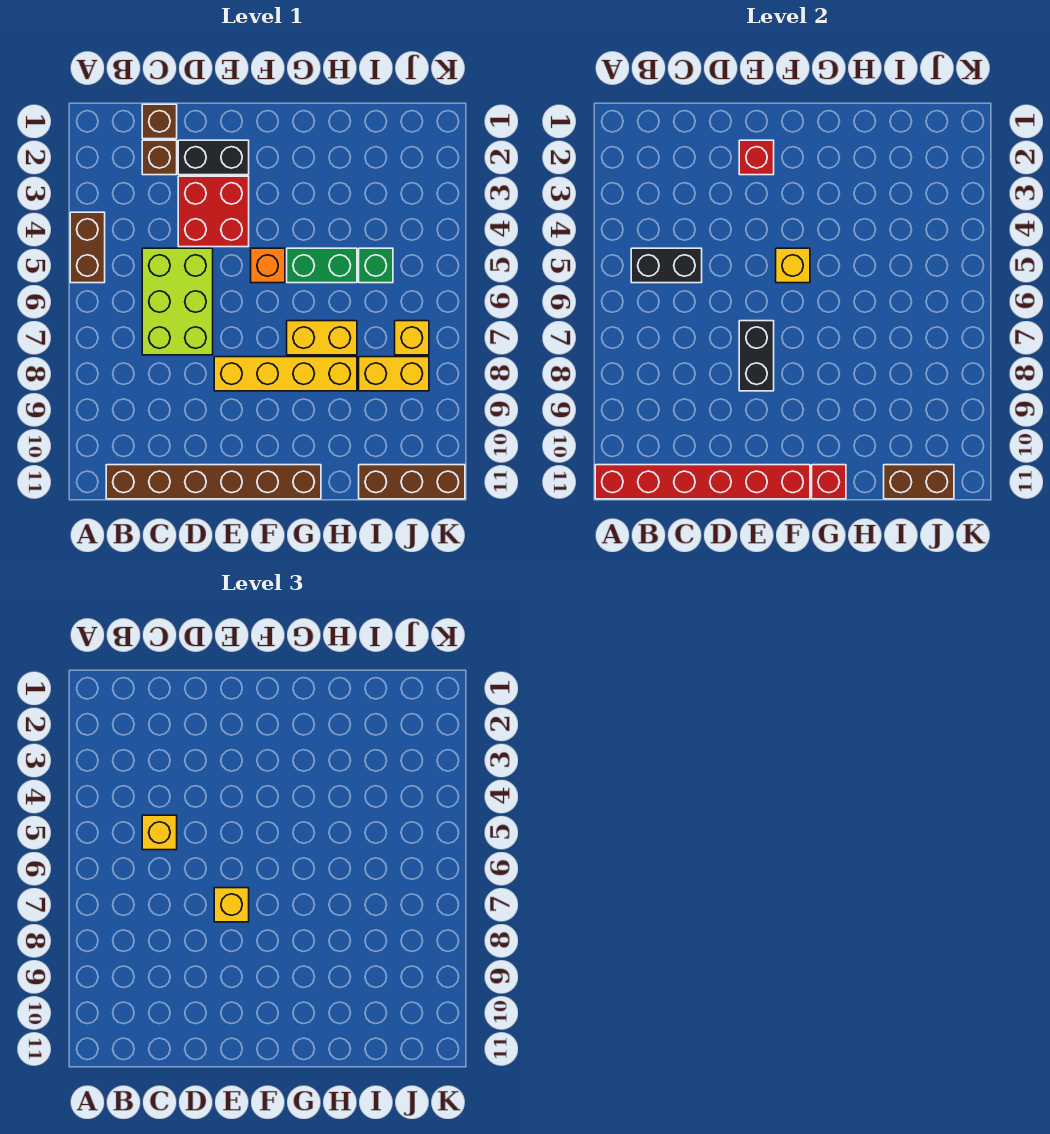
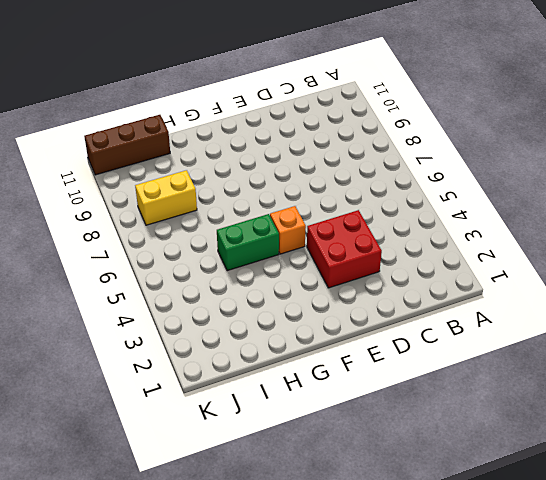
none -> brown brick A4:A5 level 1
none -> brown brick B11:G11 level 1
none -> brown brick C1 level 1

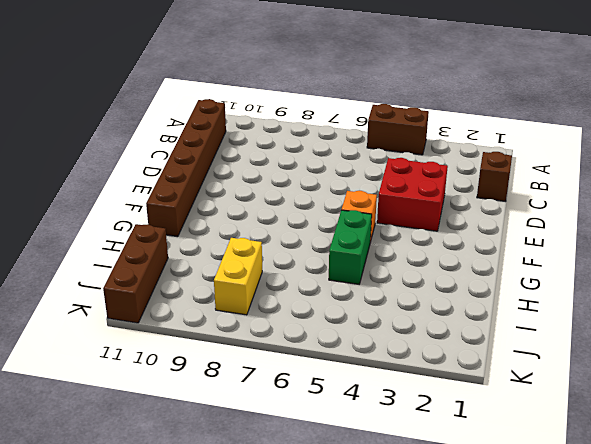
none -> brown brick C2 level 1
none -> lime brick C5:D7 level 1
none -> black brick D2:E2 level 1

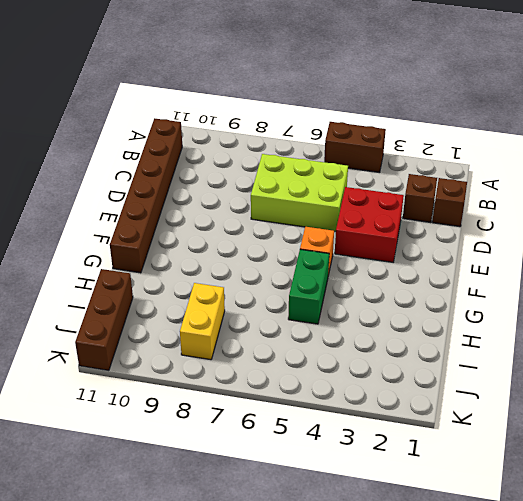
none -> black brick D2:E2 level 1
none -> yellow brick E8:H8 level 1
none -> yellow brick G7:H7 level 1

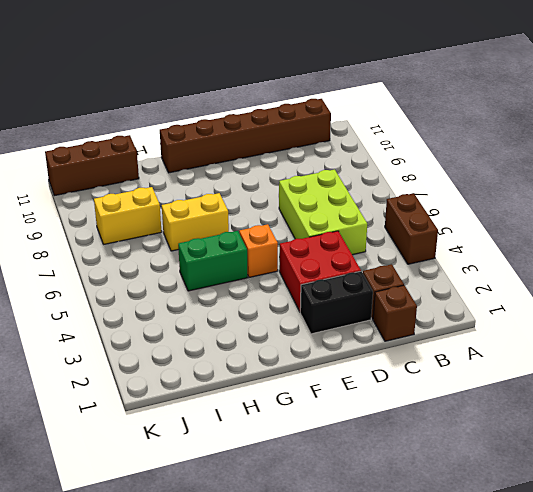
none -> yellow brick E8:H8 level 1
none -> green brick I5 level 1
none -> yellow brick J7 level 1

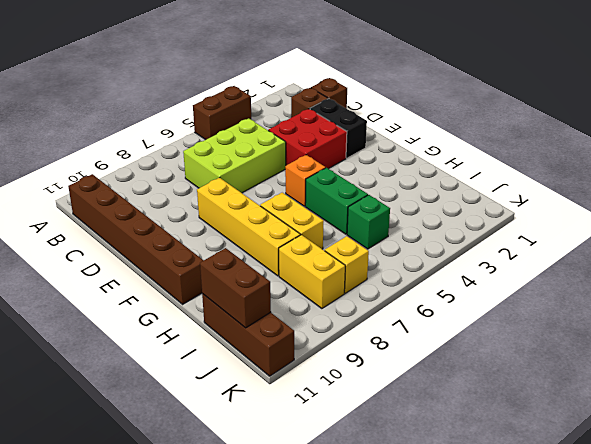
none -> red brick A11:F11 level 2
none -> black brick B5:C5 level 2
none -> red brick E2 level 2

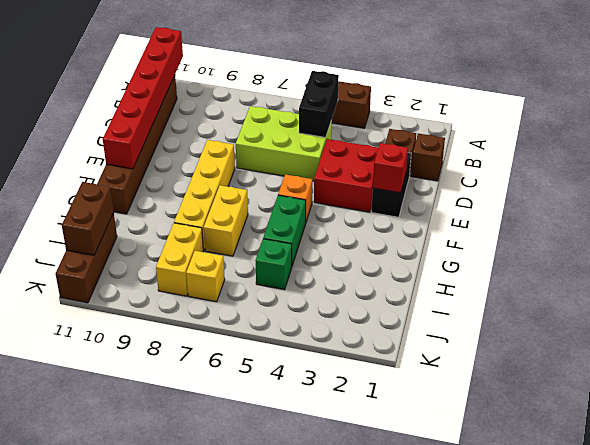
none -> black brick E7:E8 level 2
none -> yellow brick F5 level 2
none -> red brick G11 level 2

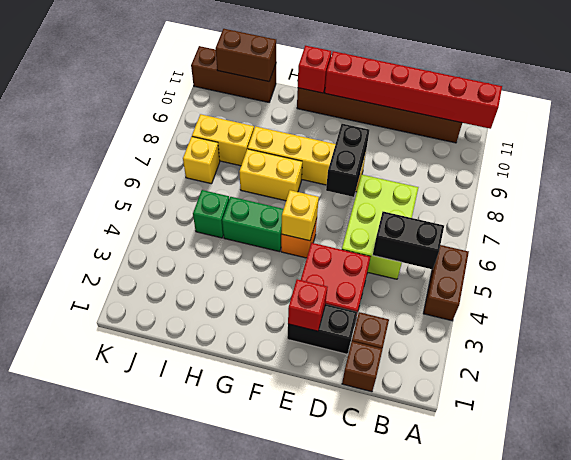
none -> yellow brick C5 level 3
none -> yellow brick E7 level 3

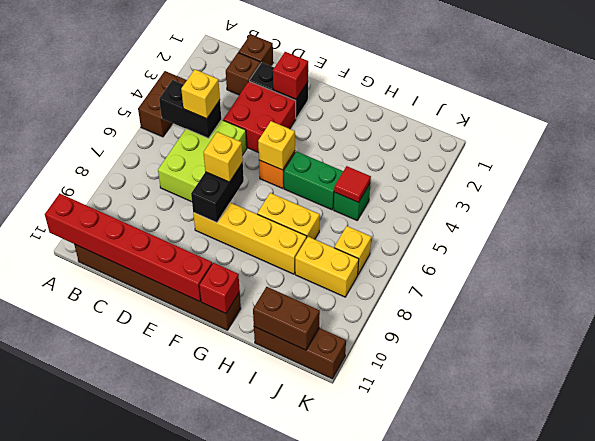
red tile I5 level 2 -> none

